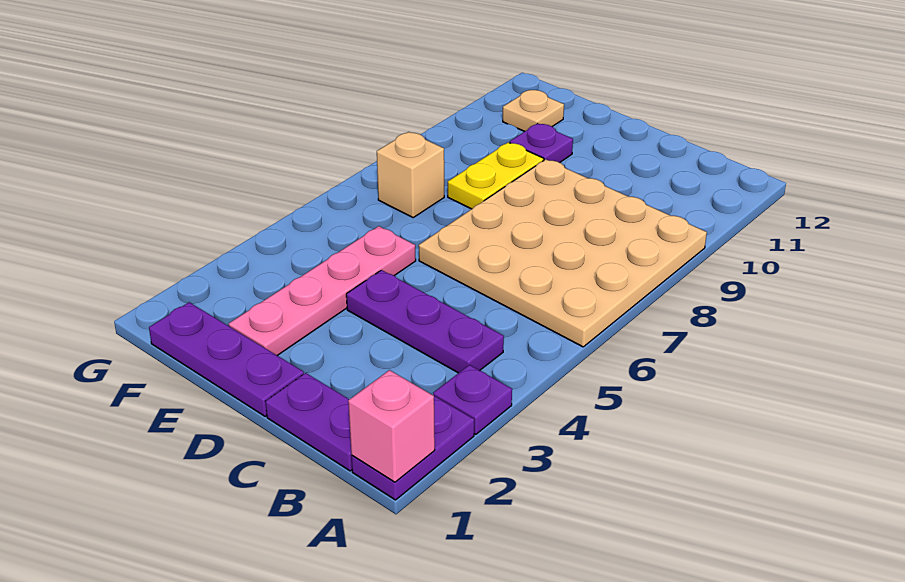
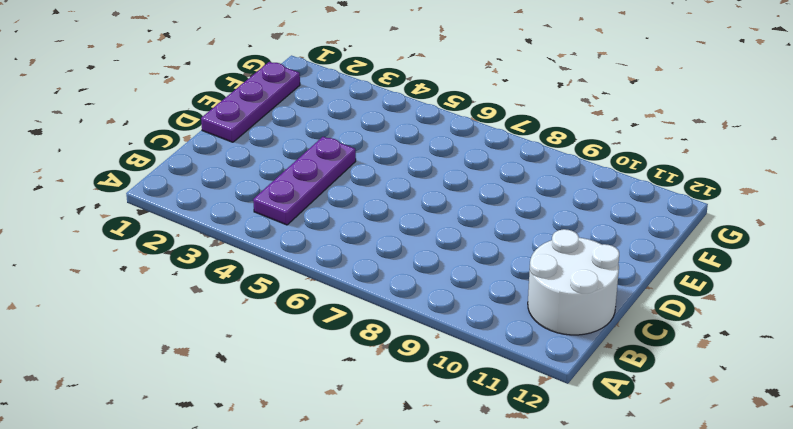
white round brick B11:C12 level 1 -> none
none -> purple plate A1:A2 level 1
none -> purple plate A3 level 1
none -> tan plate A6:D9 level 1

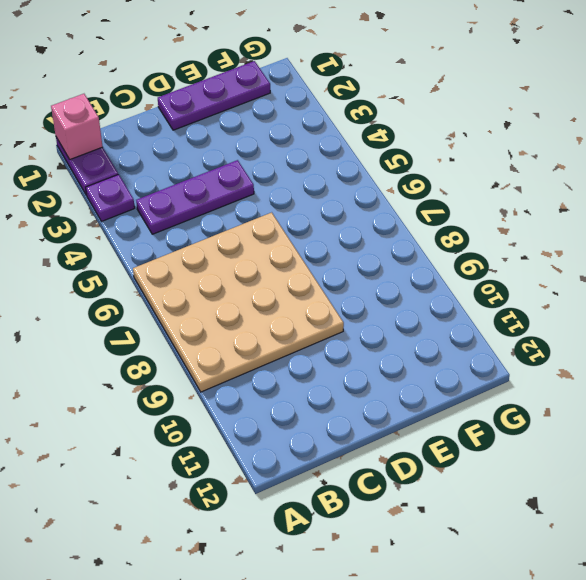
none -> purple plate B1:C1 level 1
none -> pink plate E2:E5 level 1
none -> yellow plate E8:E9 level 1

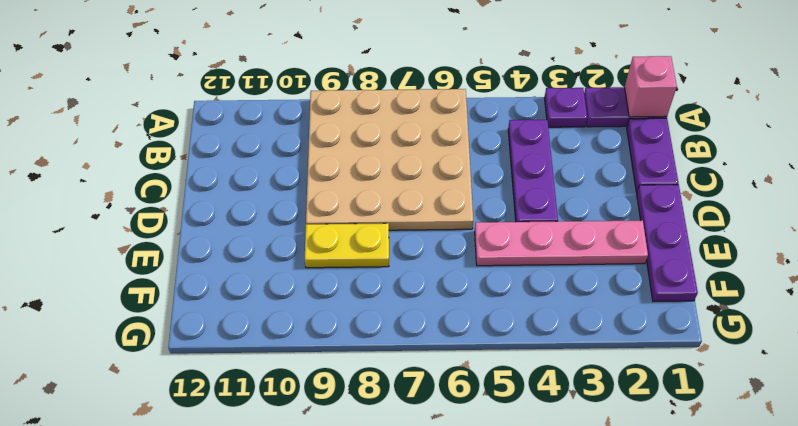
none -> purple plate E10 level 1
none -> tan brick F7 level 1
none -> tan plate F11 level 1

